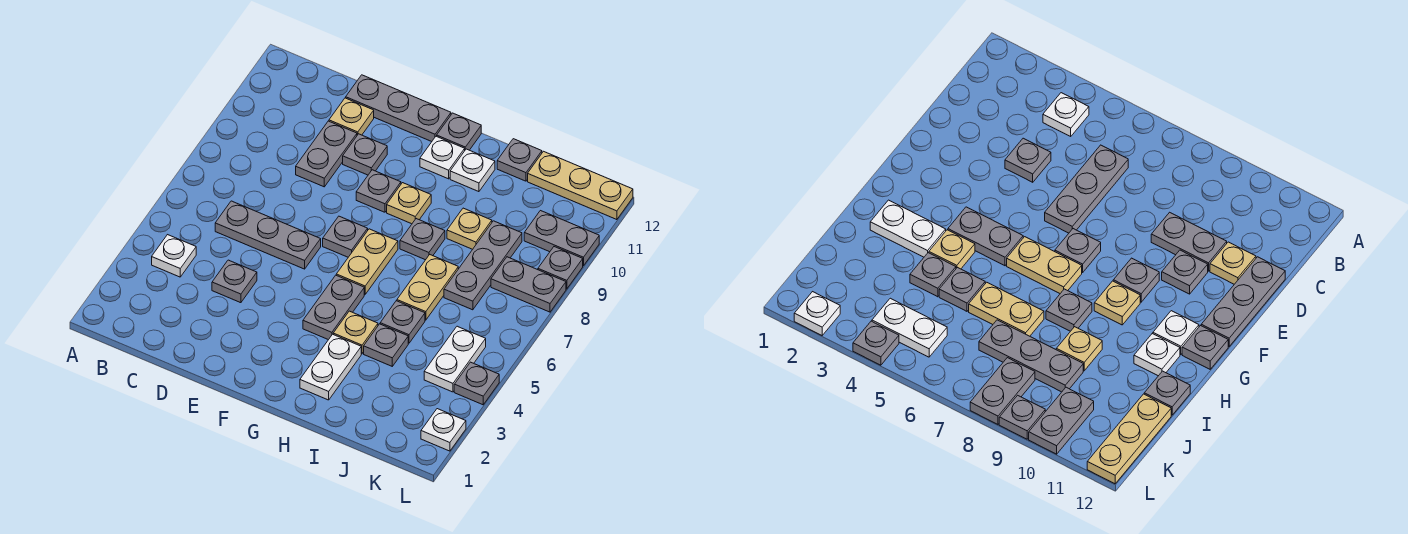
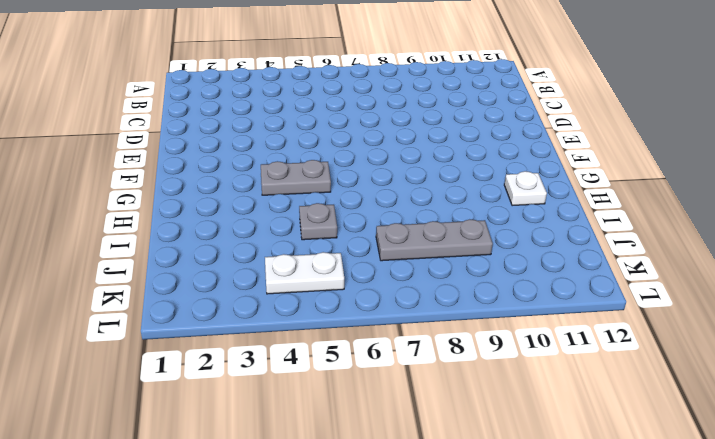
none -> white plate B4 level 1
none -> grey plate C6:E6 level 1
none -> grey plate D4 level 1
none -> grey plate D9:D10 level 1

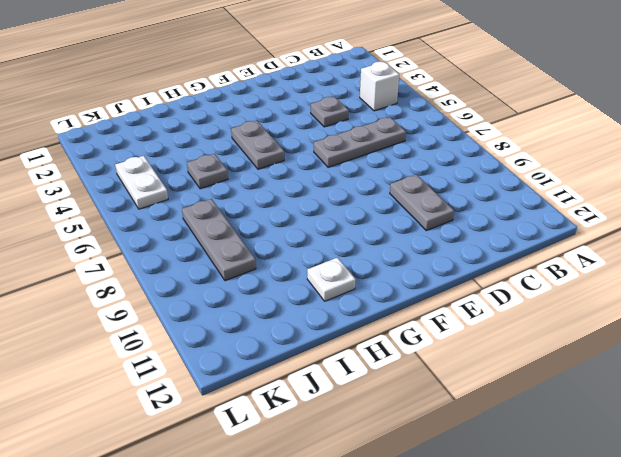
white brick B4 level 1 -> white plate B4 level 1
none -> tan plate D11 level 1
none -> grey plate D12:F12 level 1
none -> grey plate E10 level 1
none -> grey plate F7 level 1

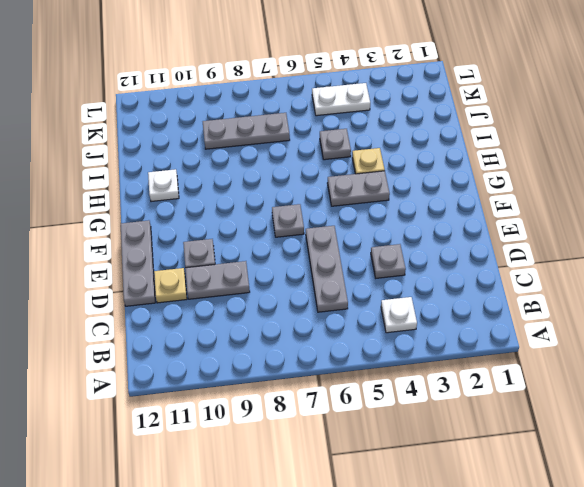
none -> grey plate F9 level 1
none -> tan plate G6:G7 level 1
none -> tan plate G9 level 1
none -> white plate G11 level 1

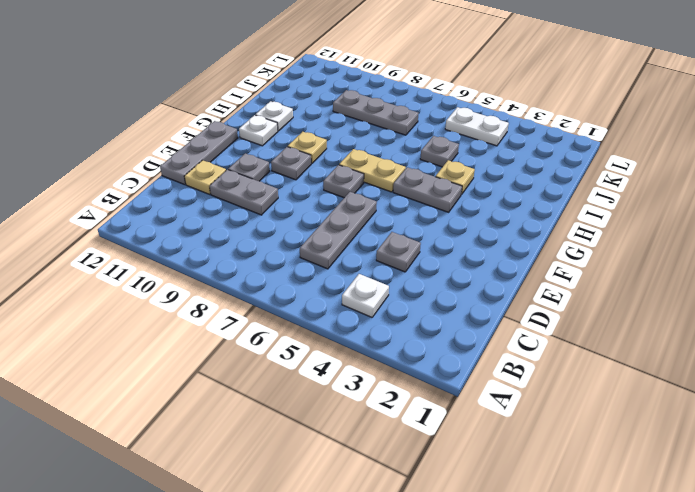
none -> grey plate G12 level 1
none -> white plate H2:H3 level 1
none -> grey plate H8 level 1
none -> grey plate I4 level 1

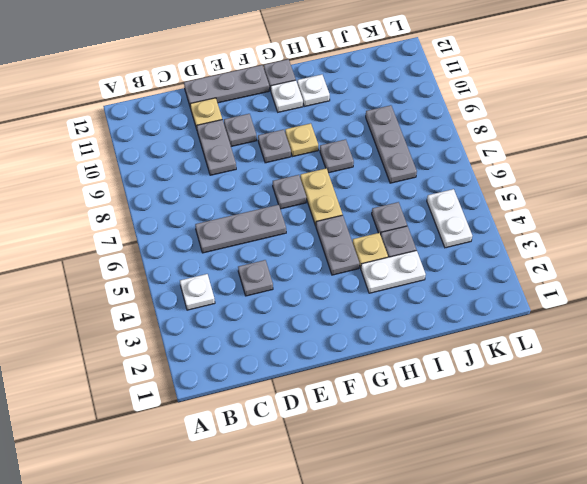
white plate H3:I3 level 1 -> white plate H2:H3 level 1
none -> tan plate I6:I7 level 1
none -> tan plate I9 level 1
none -> grey plate I12 level 1
none -> tan plate J12:L12 level 1

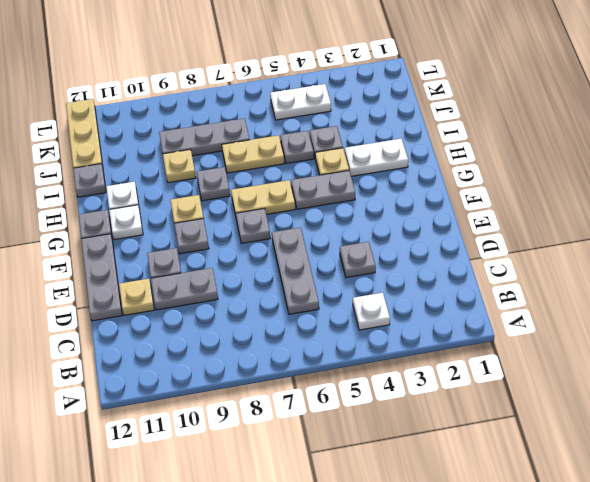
none -> grey plate K8:L8 level 1
none -> grey plate K10:L10 level 1
none -> white plate L2 level 1
none -> grey plate L4 level 1

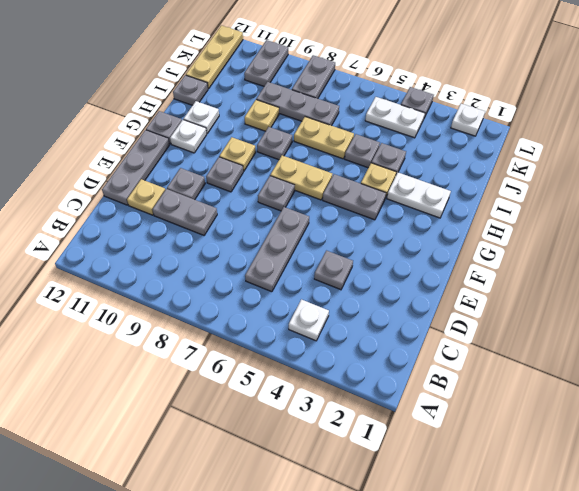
none -> grey plate L9 level 1

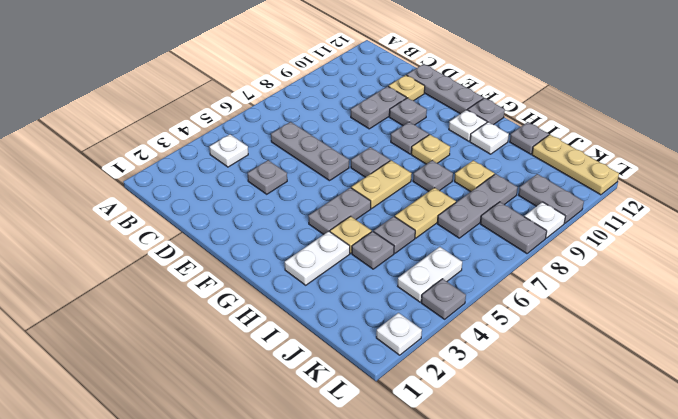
white plate L9 level 1 -> grey plate L9 level 1

